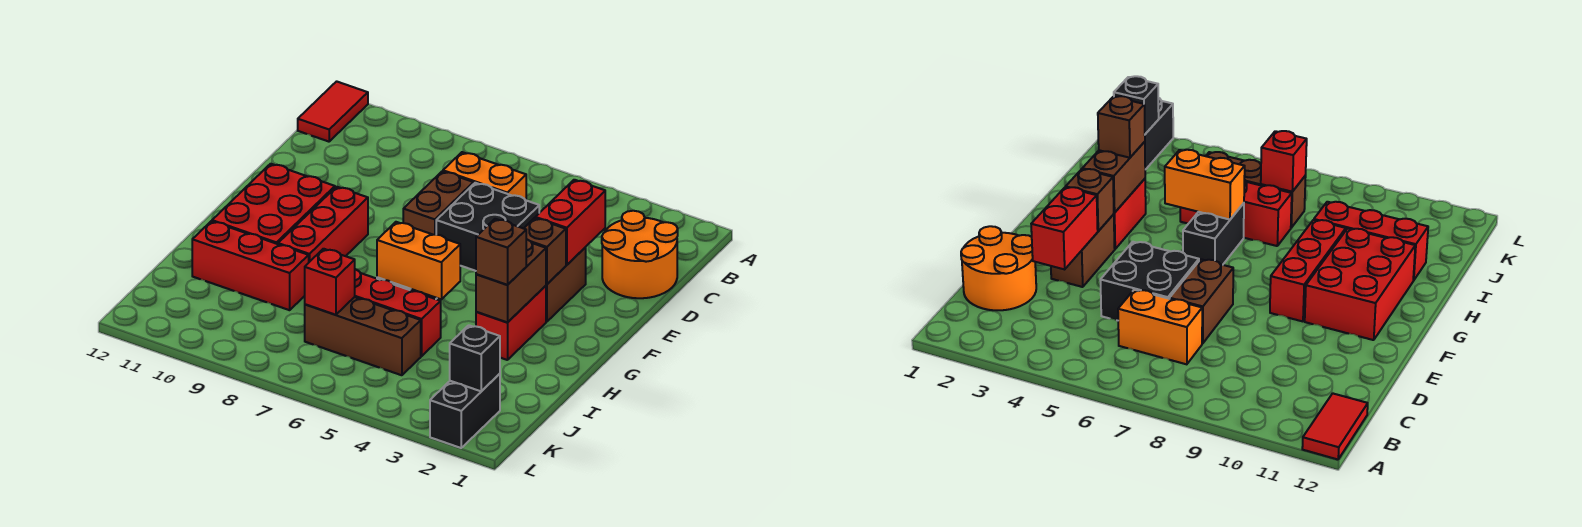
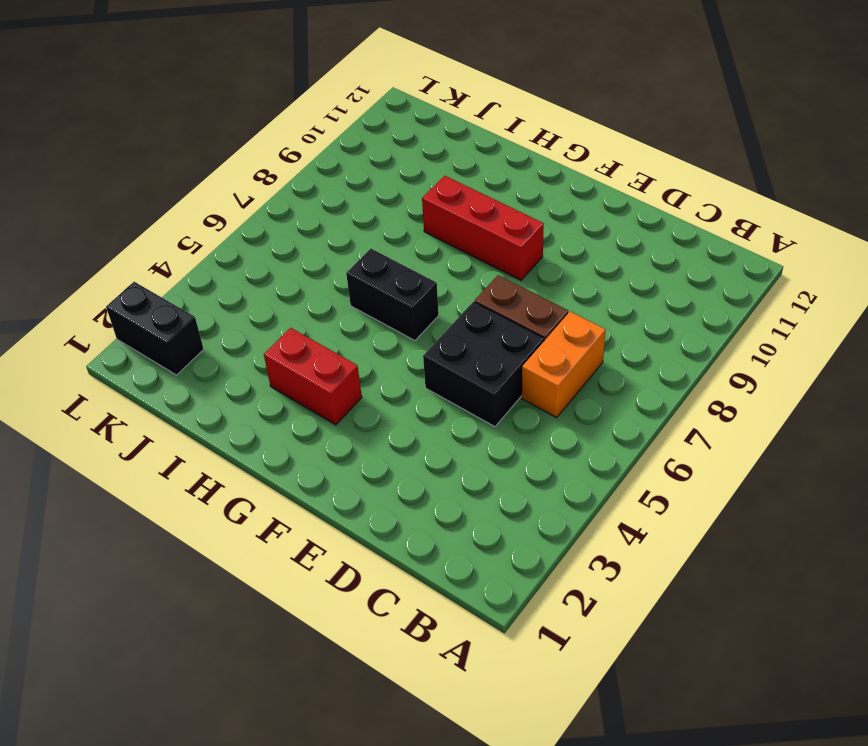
none -> red tile A12:B12 level 1
none -> orange round brick C1:D2 level 1
none -> brown brick E3:F3 level 1

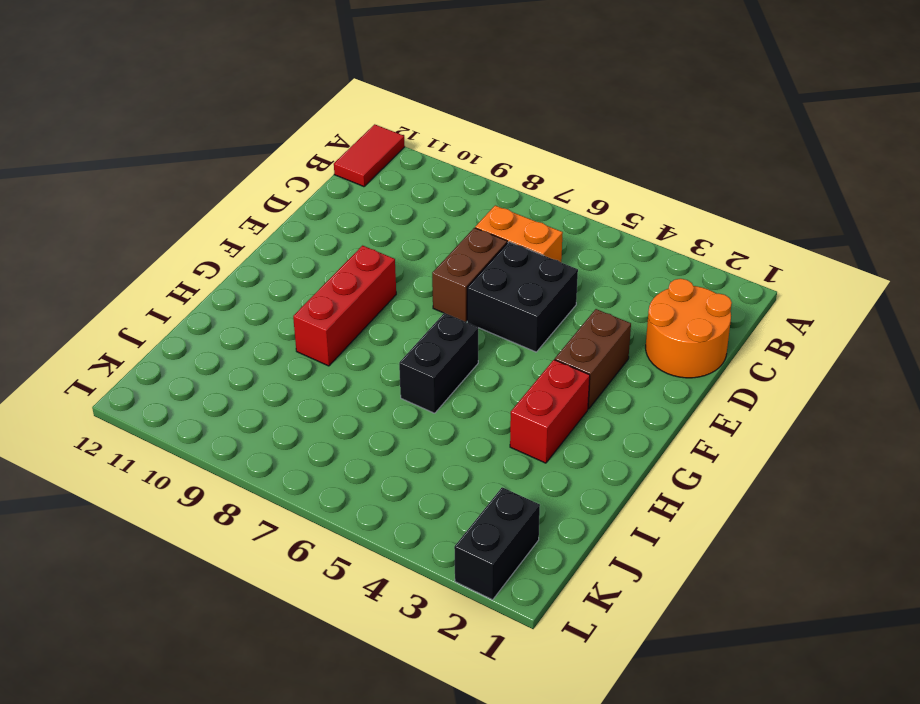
none -> red brick F10:H11 level 1
none -> red brick I5:I7 level 1
none -> red brick I9:I11 level 1

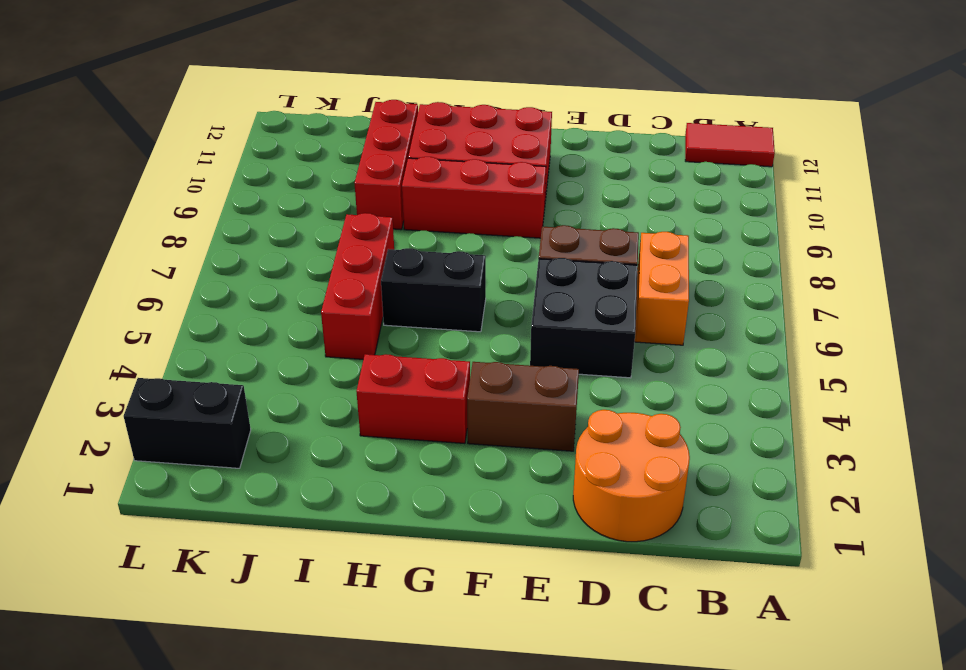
none -> brown brick J5:J7 level 1
none -> red brick D3:E3 level 2
none -> brown brick F3 level 2

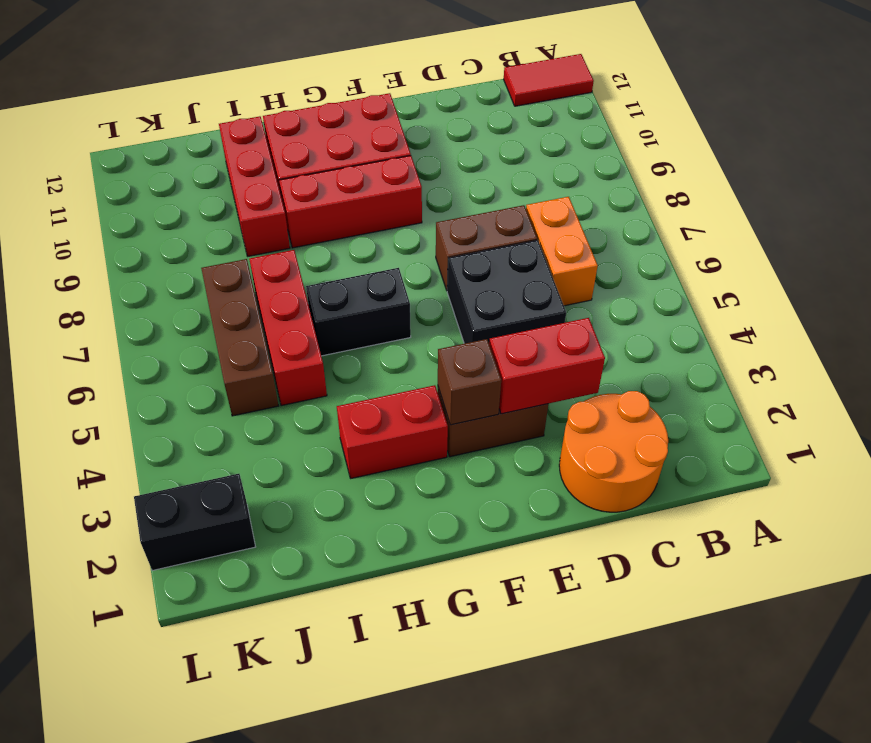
none -> brown brick G3:H3 level 2
none -> orange brick H5:H6 level 2
none -> red brick J7 level 2

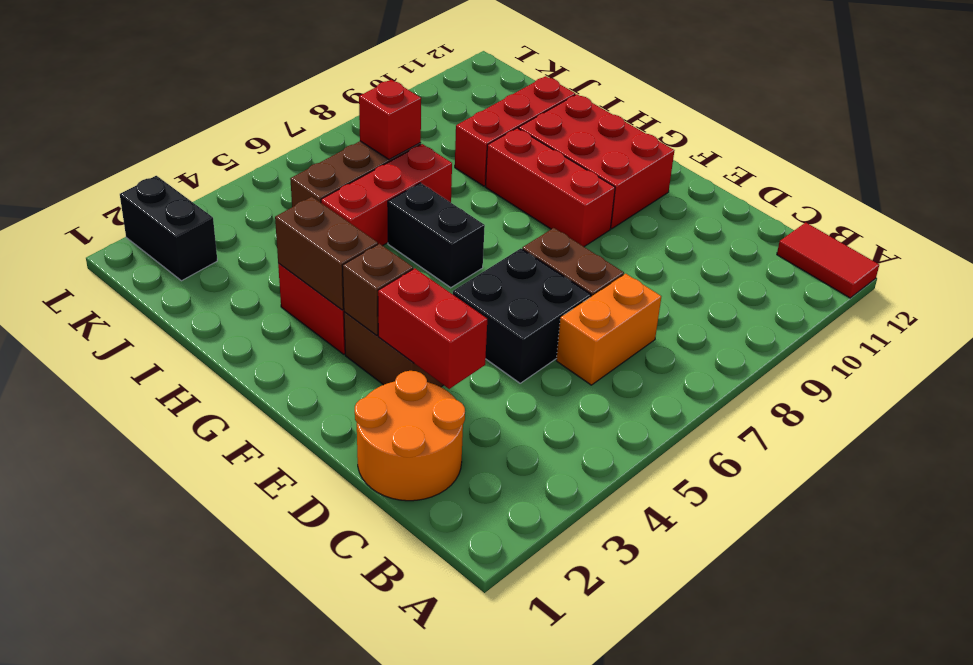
none -> orange brick H5:H6 level 2
none -> black brick K2 level 2
none -> brown brick H3 level 3

